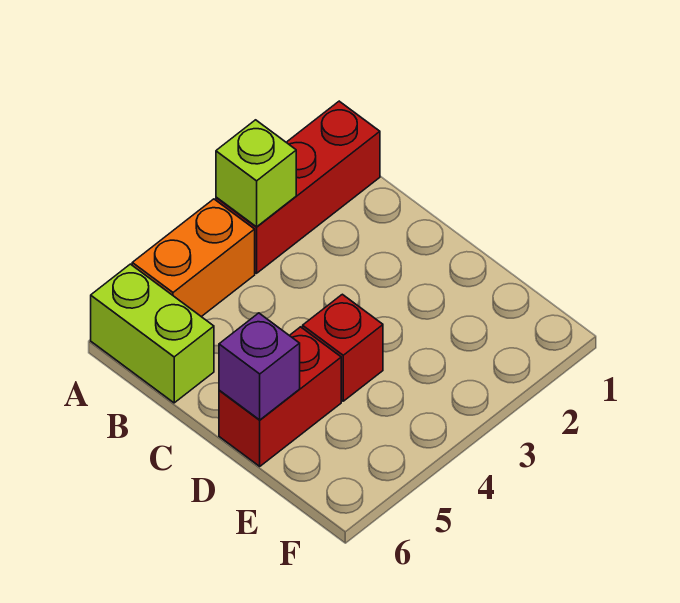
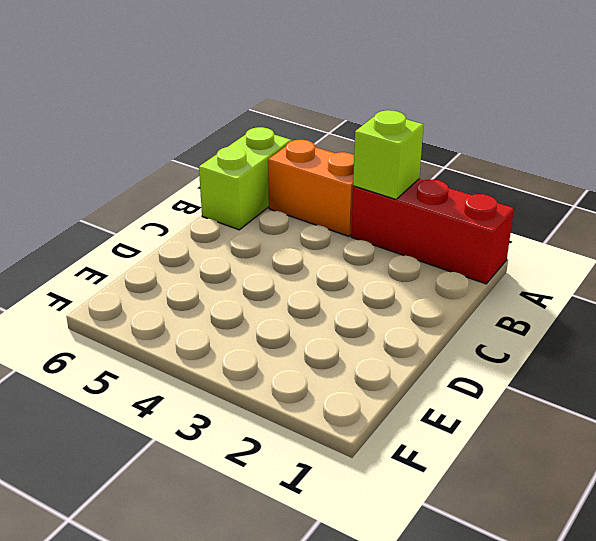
none -> red brick D4 level 1
none -> red brick D5:D6 level 1

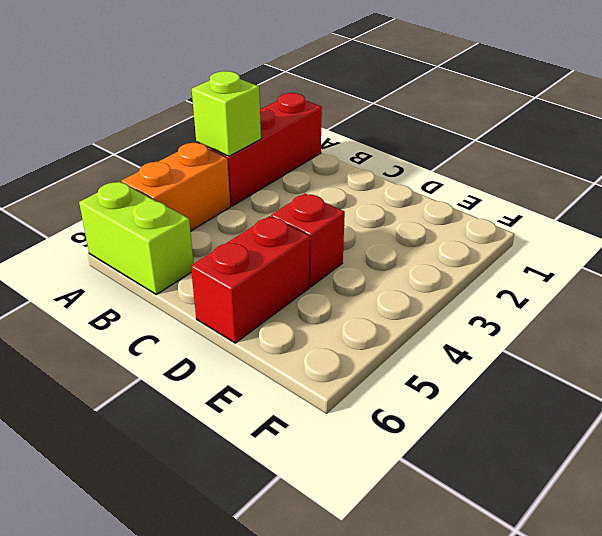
none -> purple brick D6 level 2

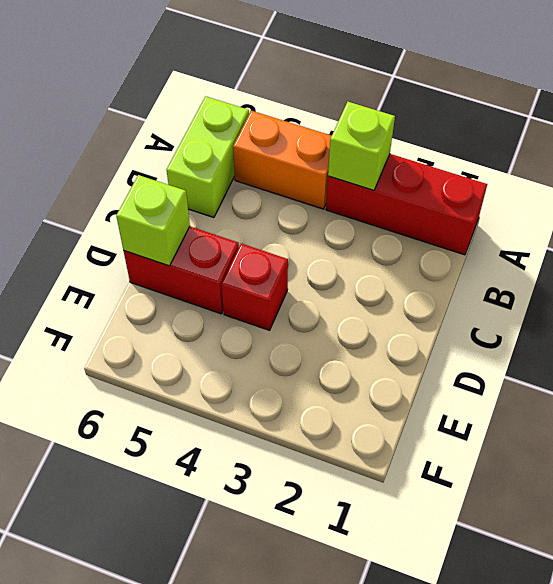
lime brick D6 level 2 -> purple brick D6 level 2

